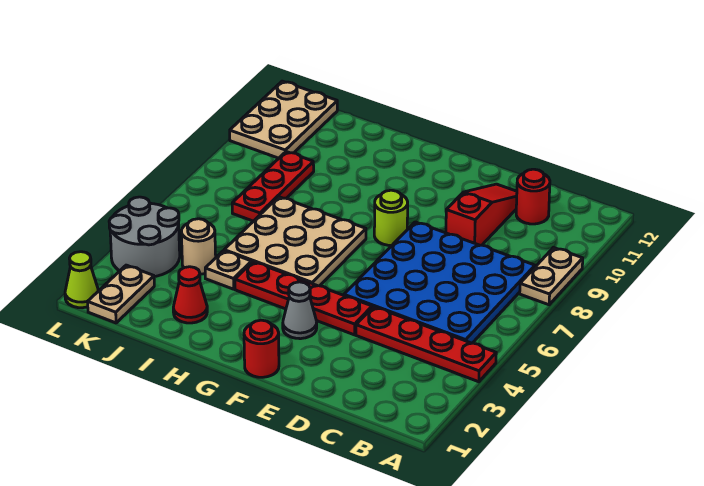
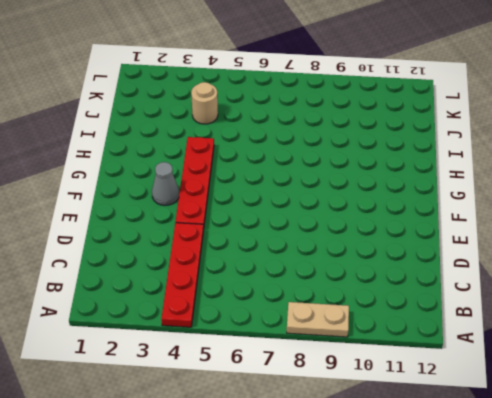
none -> blue plate B5:E8 level 1
none -> red round brick C11 level 1
none -> red slope D9:D11 level 1 top 9

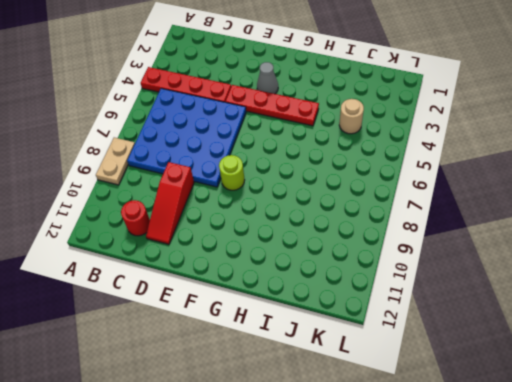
none -> red round brick F1 level 1
none -> tan plate G5:I7 level 1
none -> red cone I2 level 1

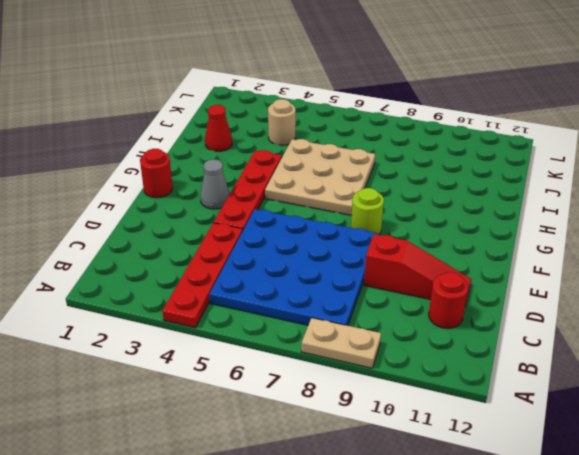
none -> tan plate I4 level 1
none -> red plate J7:J9 level 1
none -> tan plate K1:K2 level 1

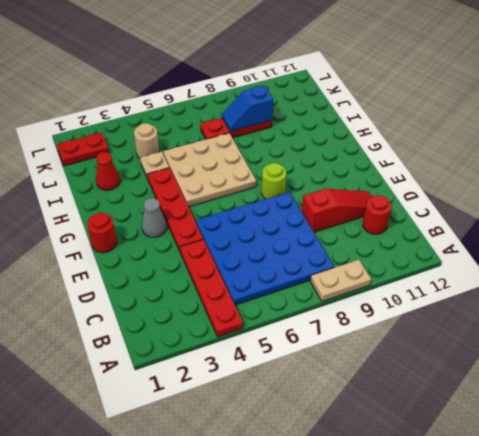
blue slope J8:J9 level 2 top 9 -> none
red plate K1:K2 level 1 -> tan plate K1:K2 level 1
none -> grey round brick K3:L4 level 1
none -> tan plate K10:L12 level 1
none -> lime cone L1 level 1

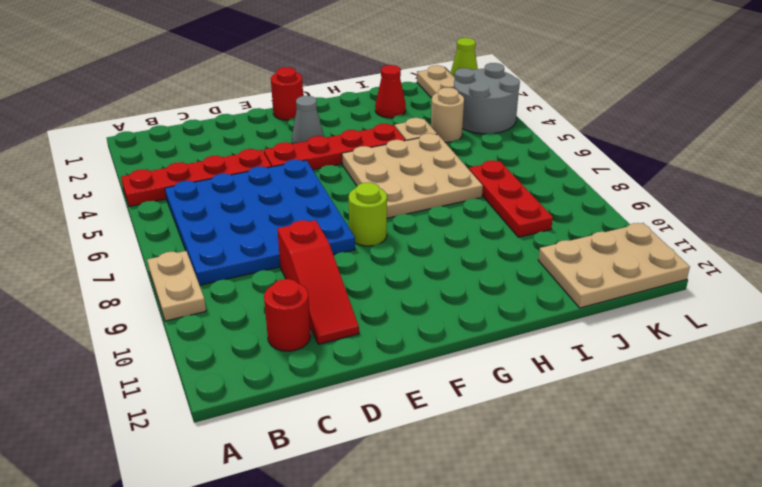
tan plate J11:L12 level 1 -> tan plate K10:L12 level 1

